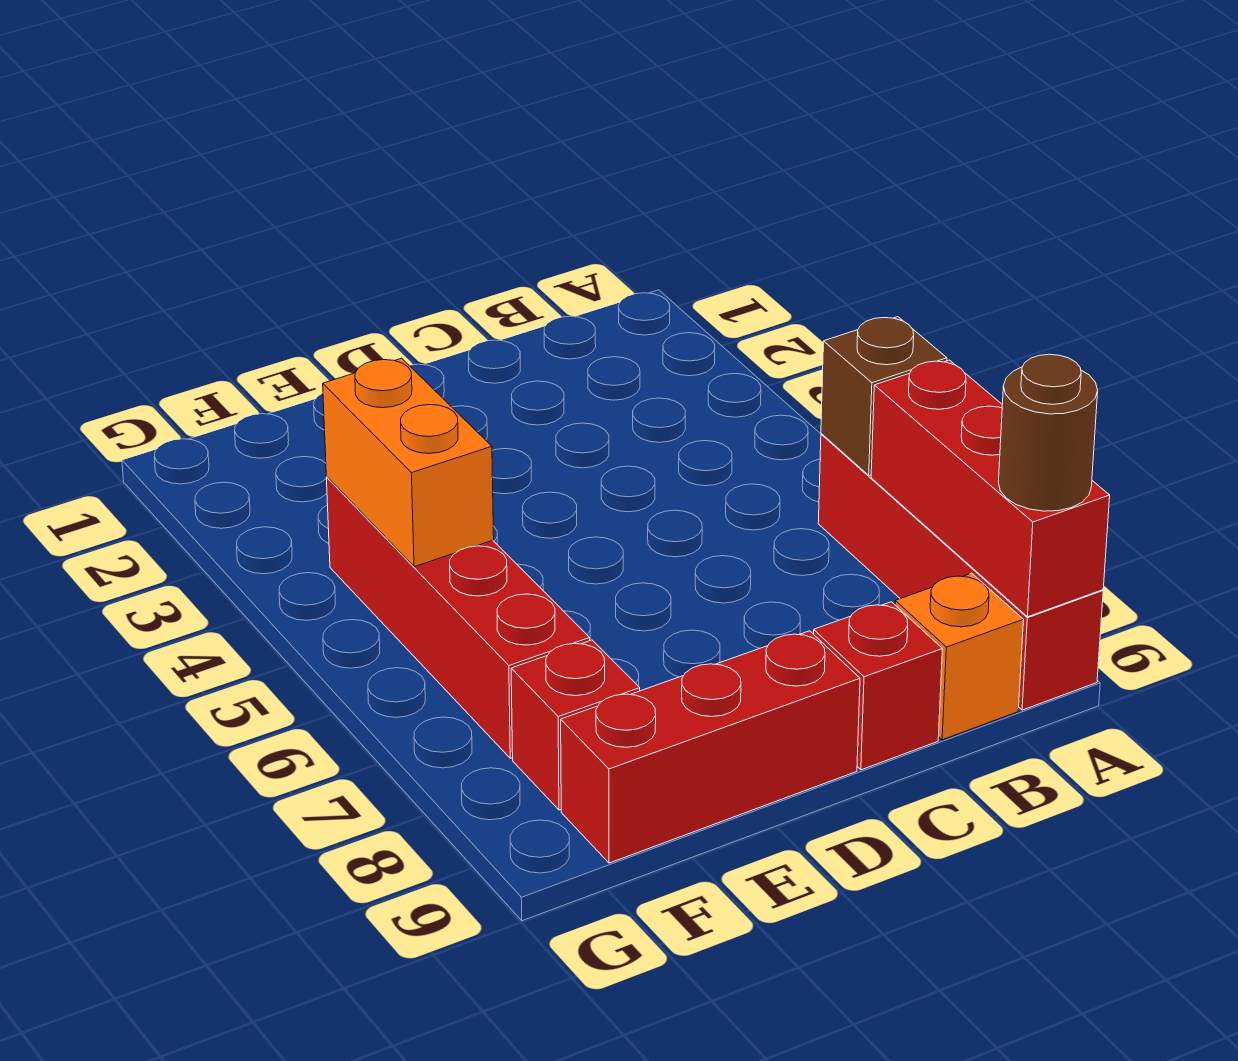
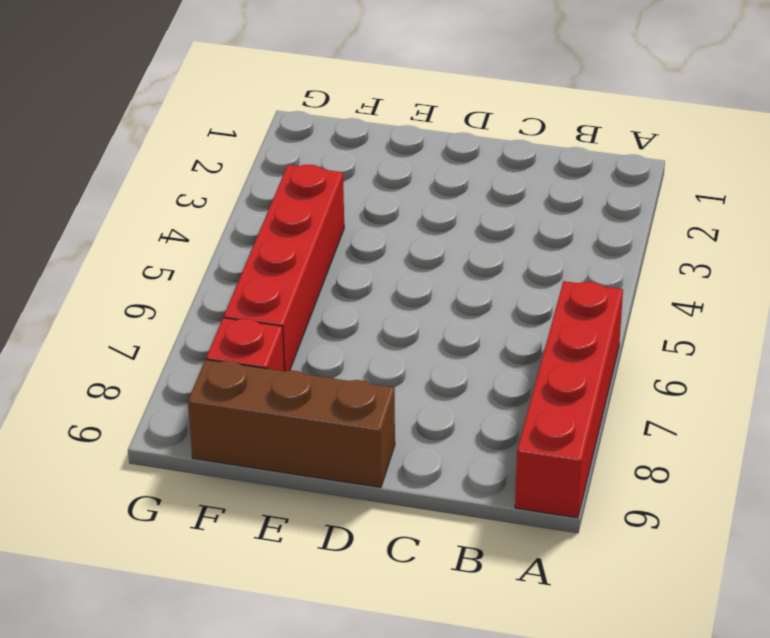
brown brick D9:F9 level 1 -> red brick D9:F9 level 1
none -> orange brick B9 level 1
none -> red brick C9 level 1

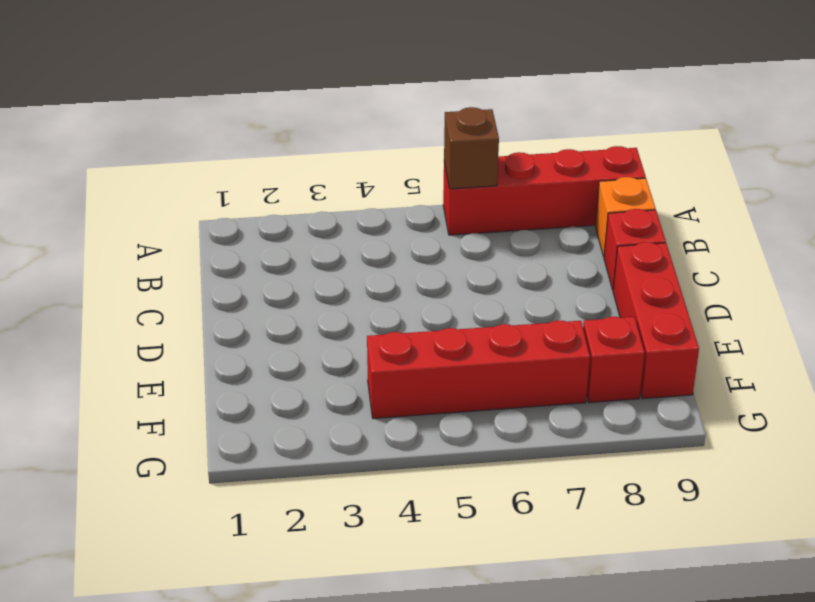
none -> red brick A7:A9 level 2
none -> orange brick F4:F5 level 2

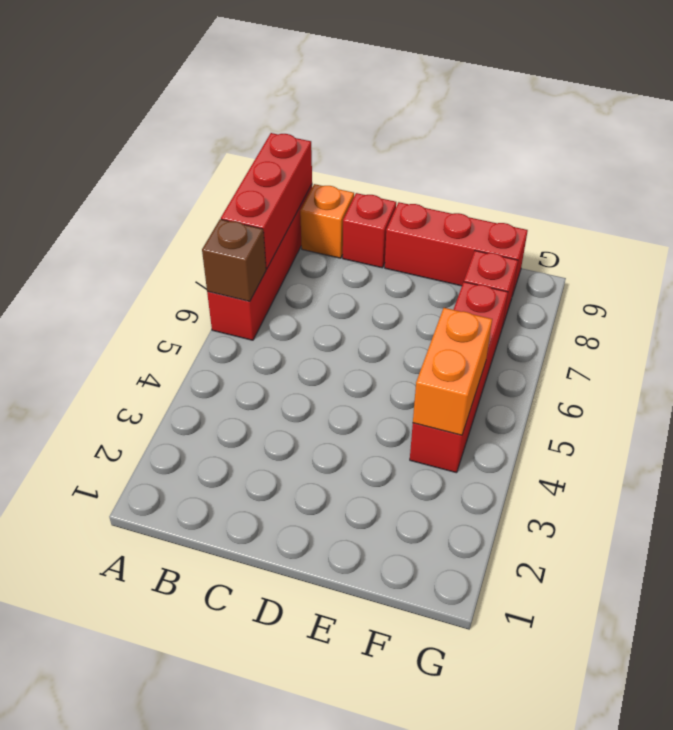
none -> brown round brick A9 level 3

